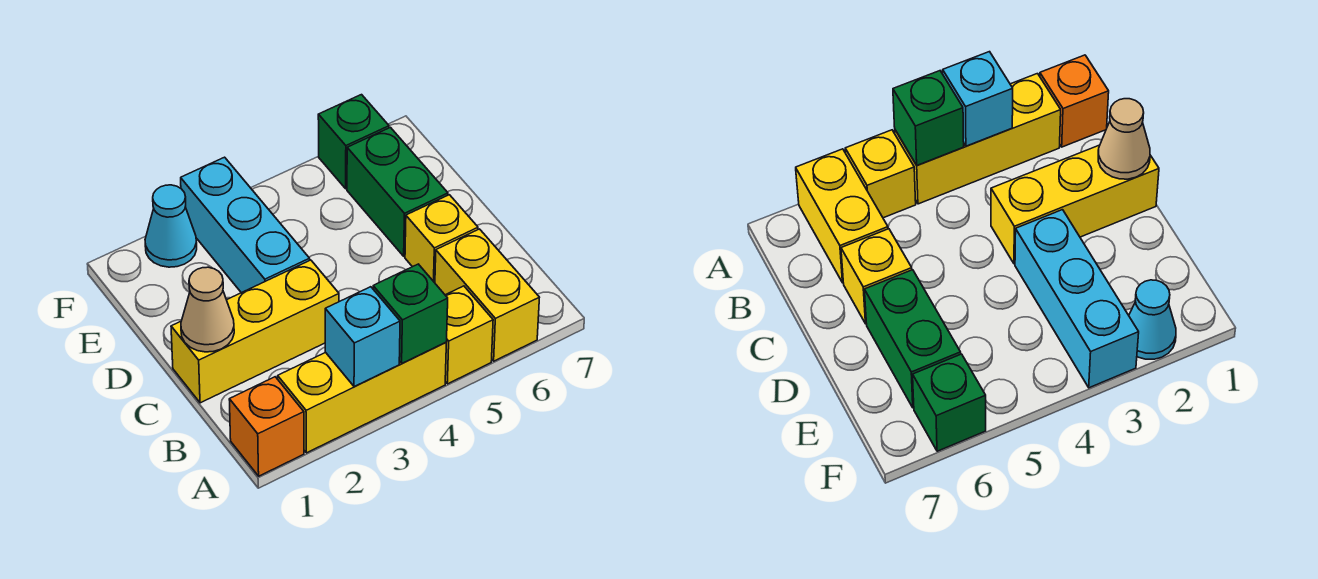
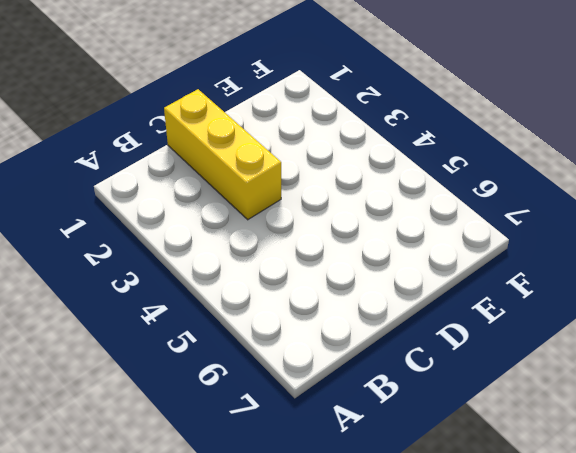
none -> orange brick A1 level 1
none -> yellow brick A2:A4 level 1
none -> yellow brick A5 level 1

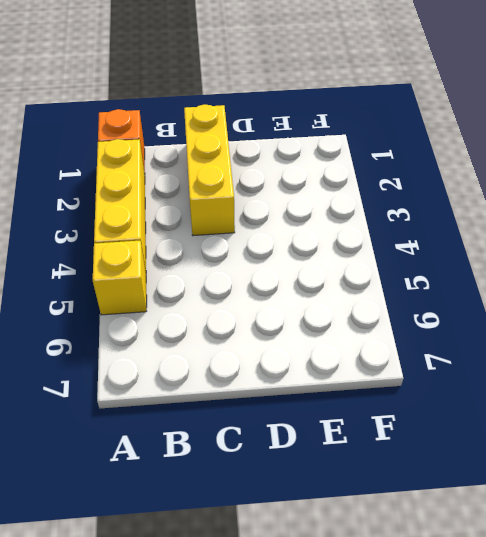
none -> yellow brick A6:B6 level 1
none -> yellow brick C6 level 1
none -> cyan brick D3:F3 level 1

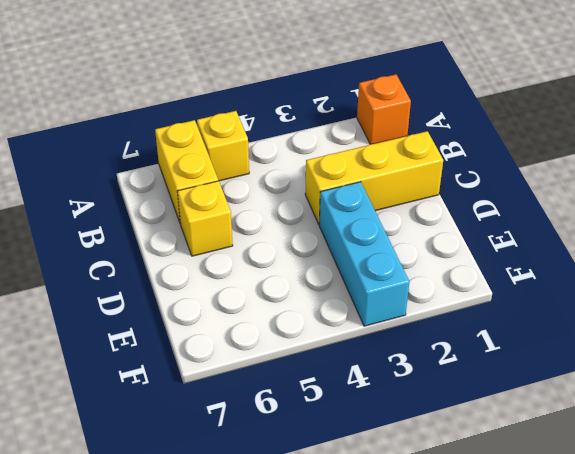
none -> yellow brick A2:A4 level 1
none -> green brick D6:E6 level 1
none -> cyan cone F2 level 1

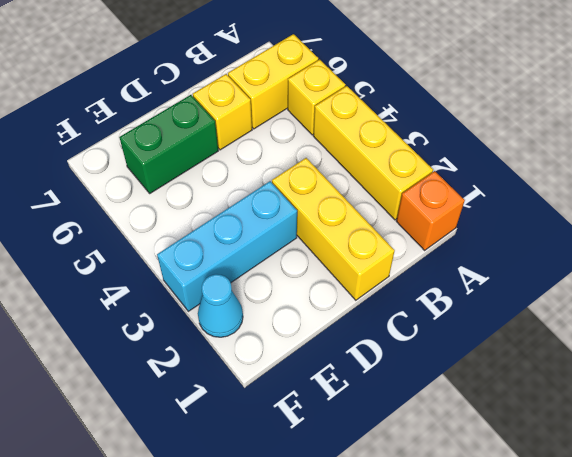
none -> green brick F6 level 1
none -> cyan brick A3 level 2
none -> green brick A4 level 2

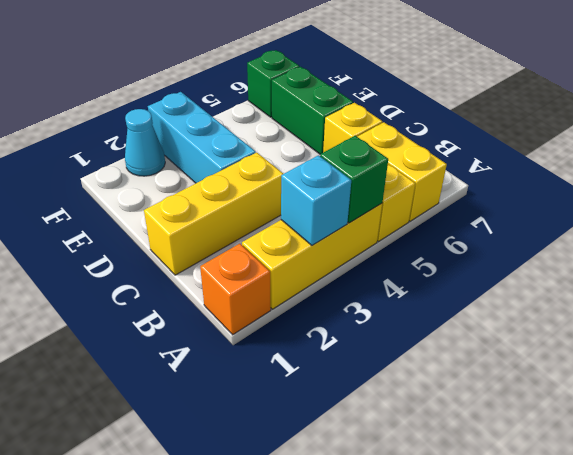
none -> tan cone C1 level 2

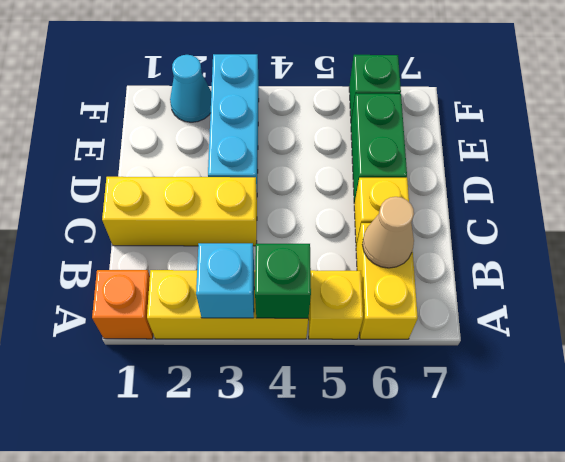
tan cone B6 level 2 -> tan cone C1 level 2

